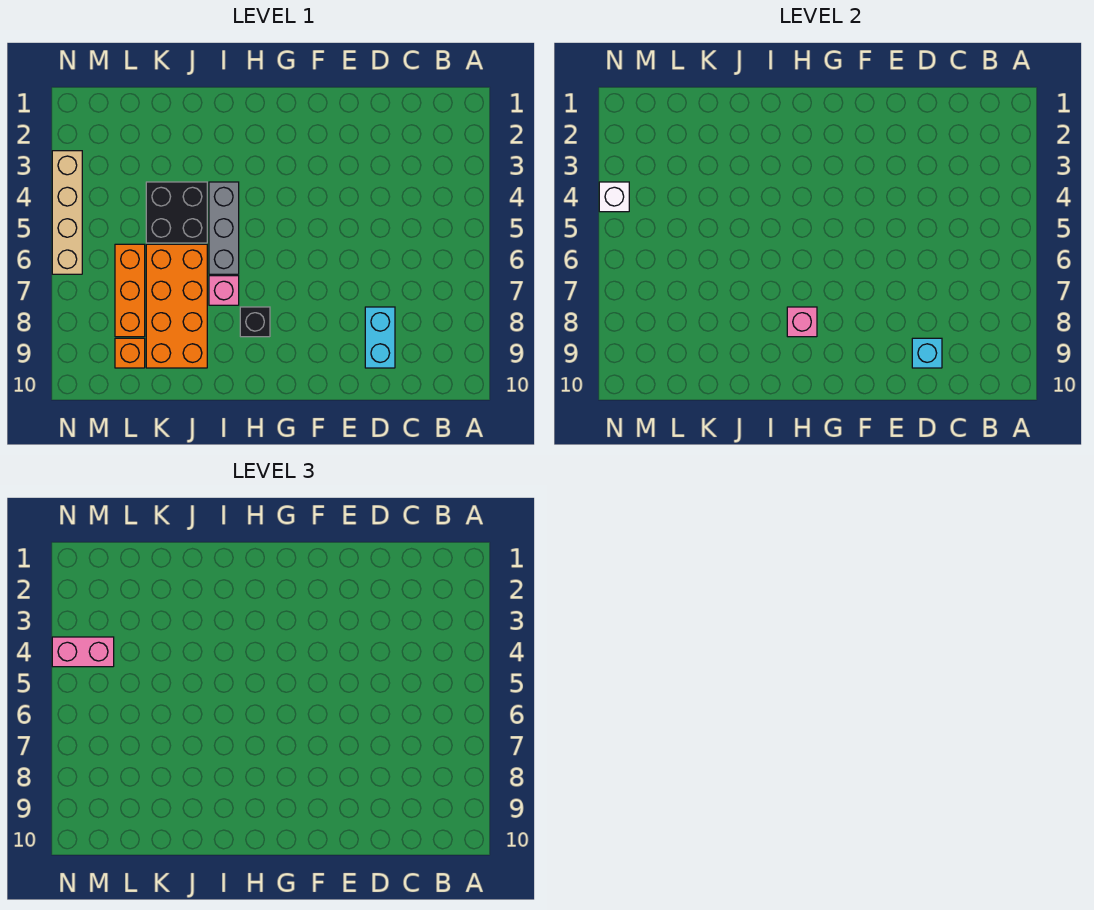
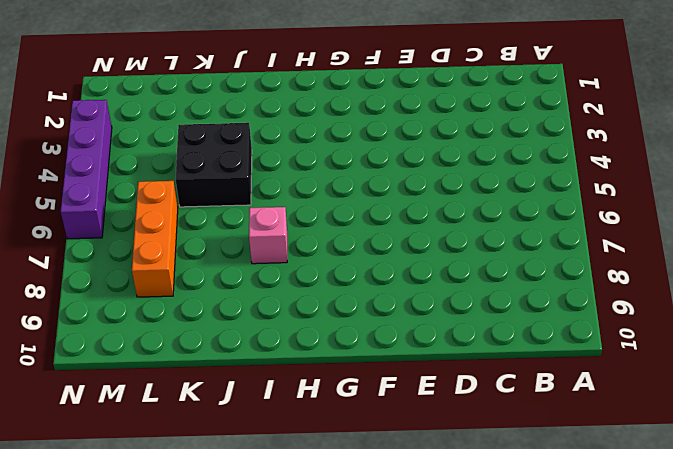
purple brick N3:N6 level 1 -> tan brick N3:N6 level 1
none -> cyan brick D8:D9 level 1
none -> black brick H8 level 1
none -> grey brick I4:I6 level 1

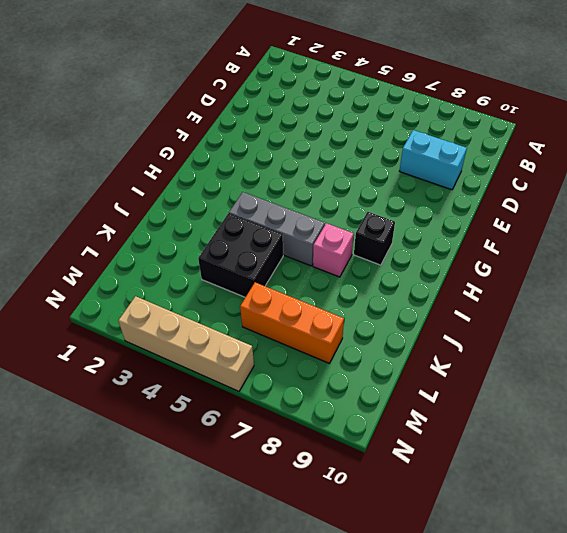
none -> orange brick J6:K9 level 1
none -> orange brick L9 level 1
none -> cyan brick D9 level 2

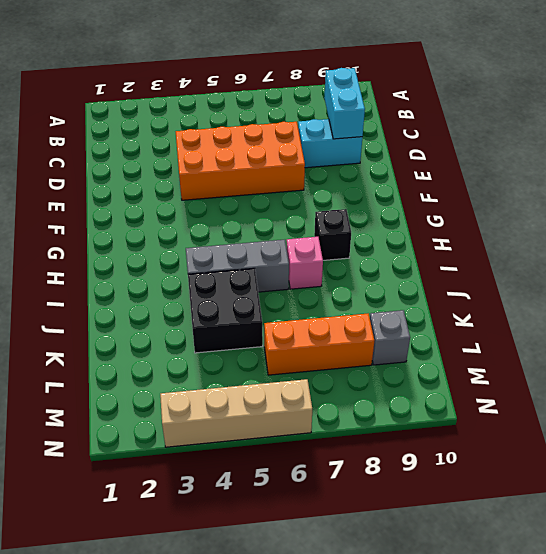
cyan brick C9:D9 level 2 -> cyan brick D9 level 2
orange brick D4:E7 level 1 -> orange brick J6:K9 level 1
grey brick L9 level 1 -> orange brick L9 level 1
none -> pink brick H8 level 2
none -> white brick N4 level 2
none -> pink brick M4:N4 level 3

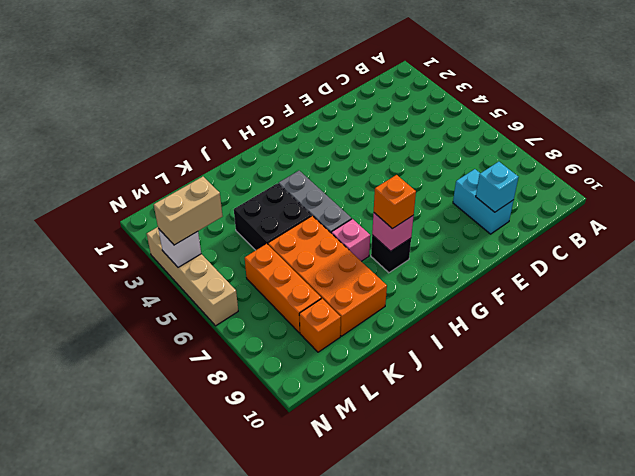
orange brick H8 level 3 -> none
tan brick M4:N4 level 3 -> pink brick M4:N4 level 3

